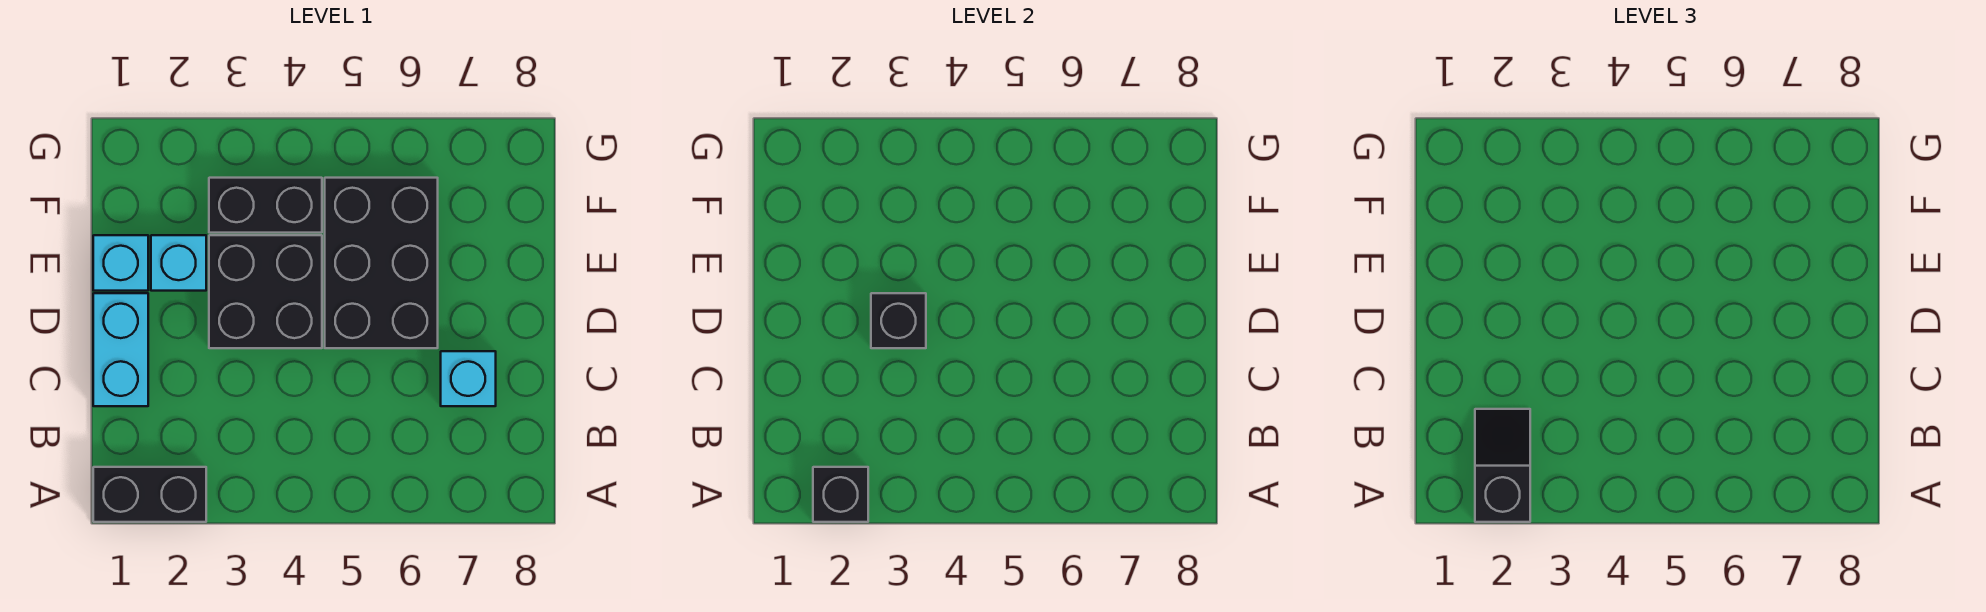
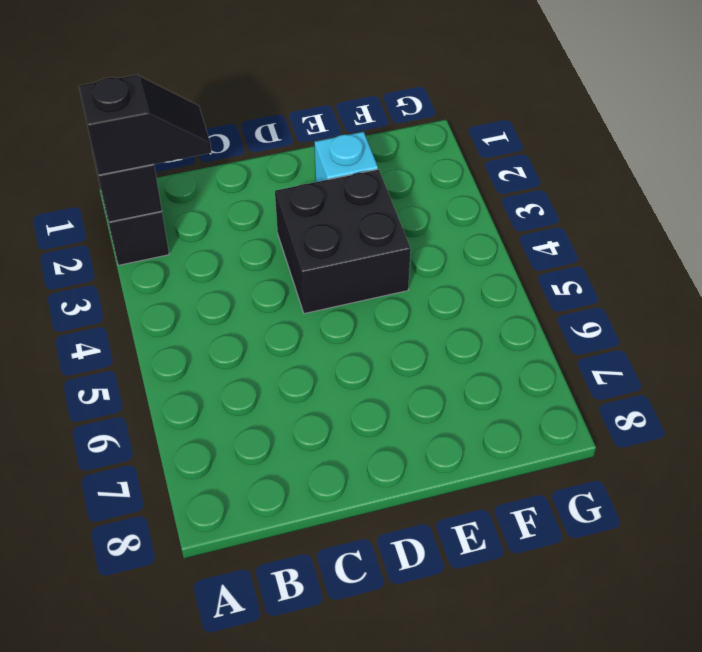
none -> cyan brick C1:D1 level 1
none -> cyan brick C7 level 1

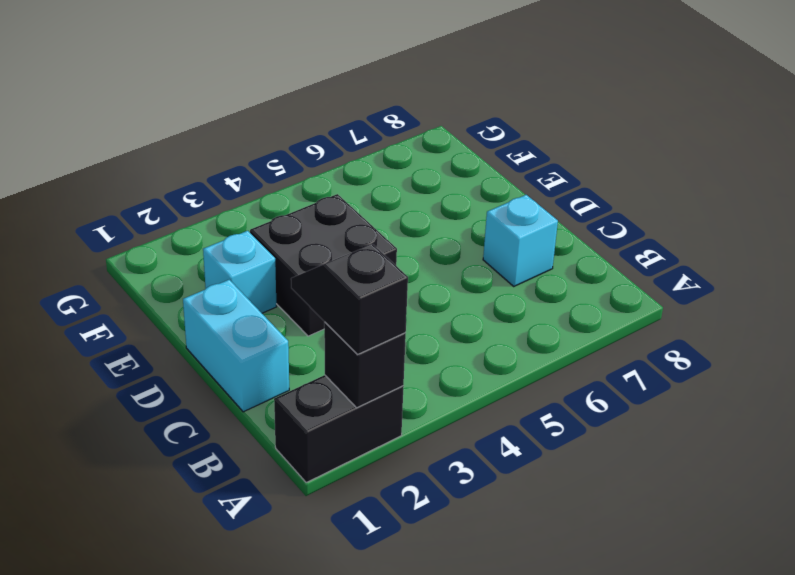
none -> black brick D5:F6 level 1
none -> cyan brick E1 level 1

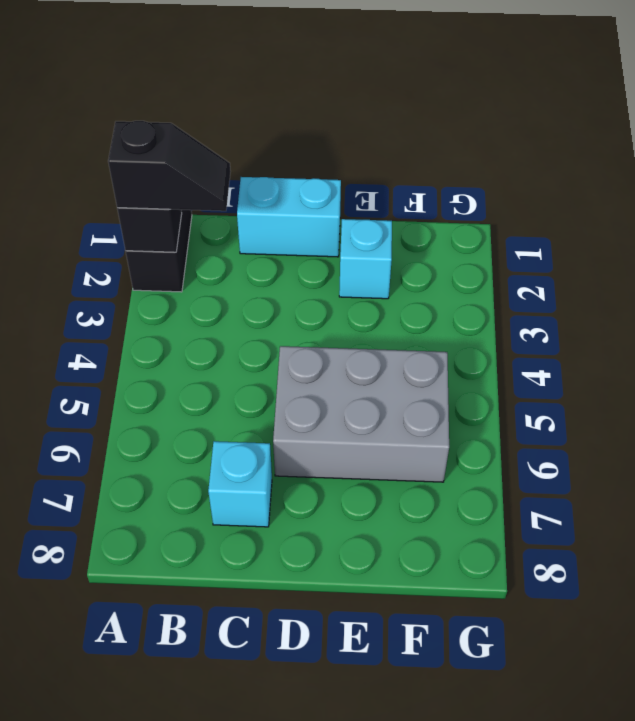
grey brick D5:F6 level 1 -> black brick D5:F6 level 1
none -> black brick D3:E4 level 1
none -> cyan brick E1 level 1

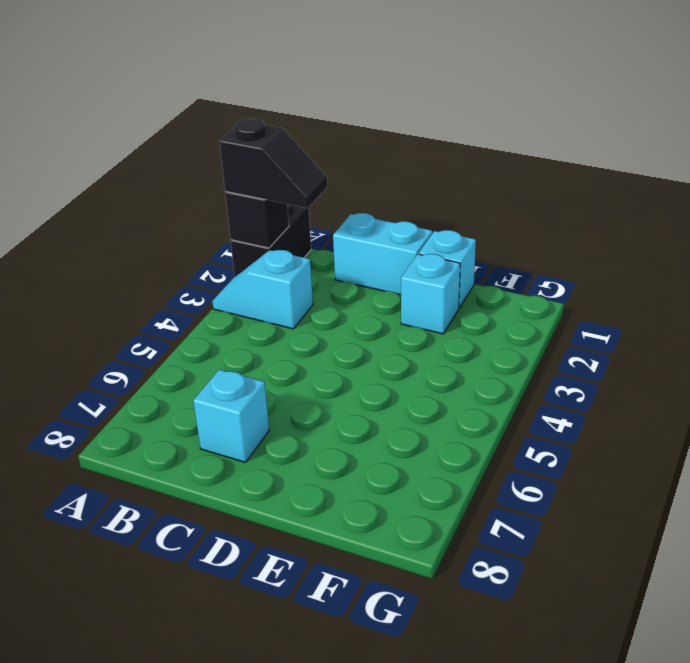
cyan slope A3:B3 level 1 top B -> none
none -> black brick D3:E4 level 1
none -> black brick D5:F6 level 1

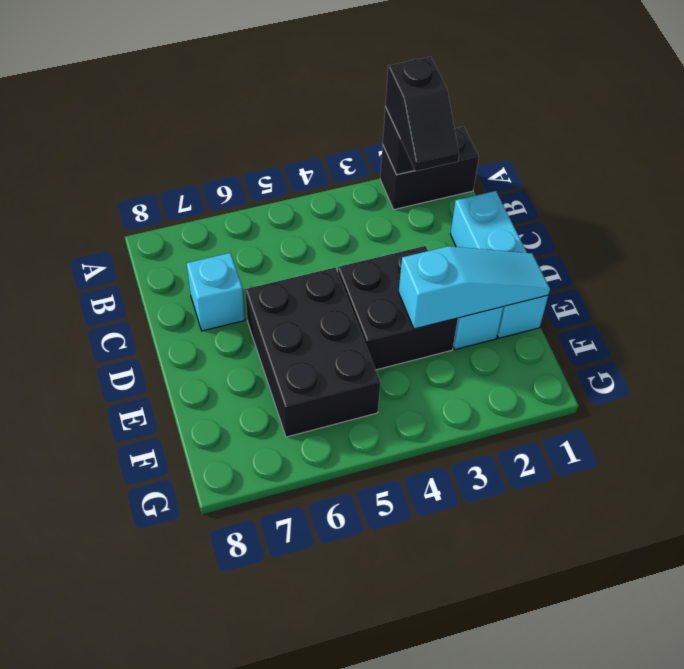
cyan slope E1:E3 level 2 top 3 -> none
none -> black brick F3:F4 level 1
none -> black brick D3 level 2

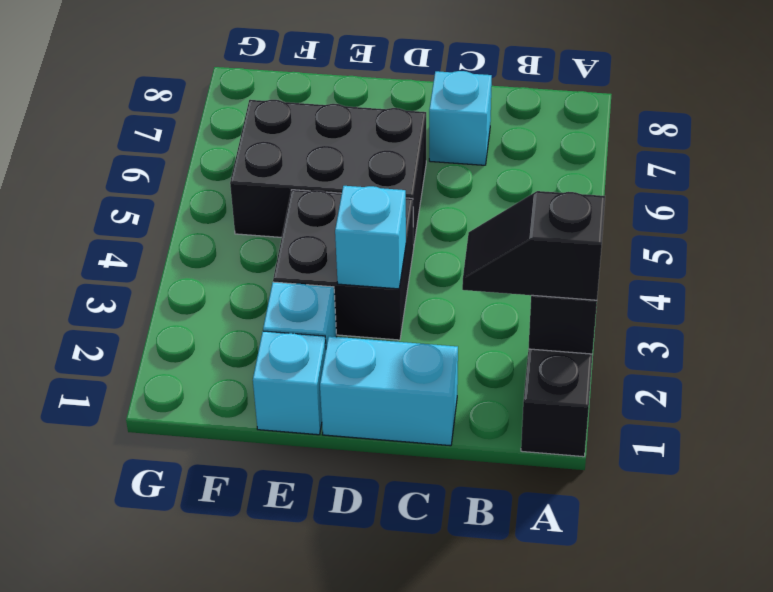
cyan brick D3 level 2 -> black brick D3 level 2
none -> black brick F3:F4 level 1

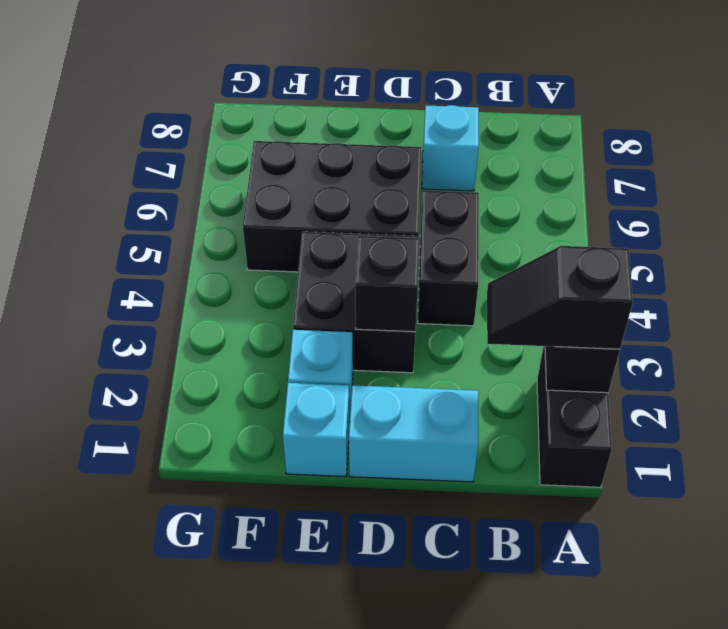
black brick C4:C5 level 1 -> black brick F3:F4 level 1

